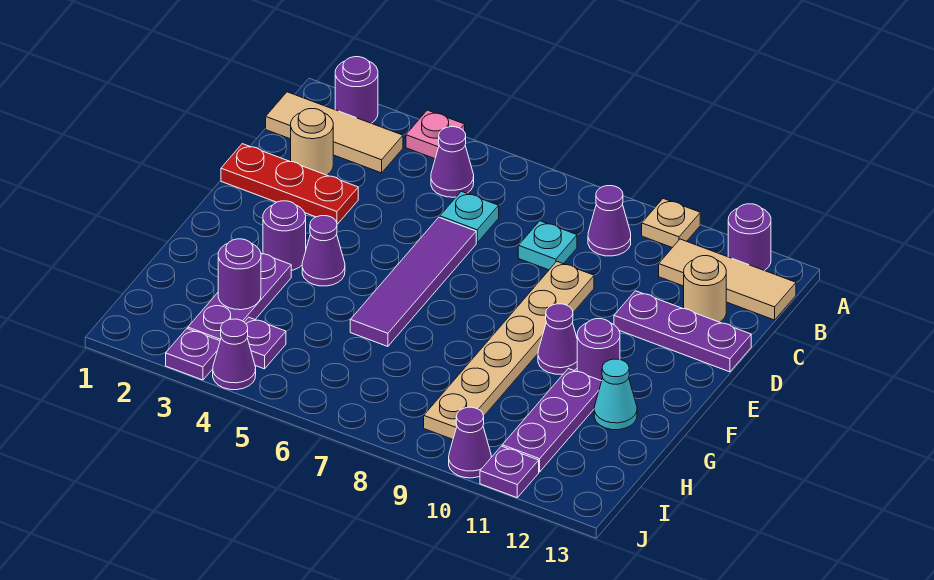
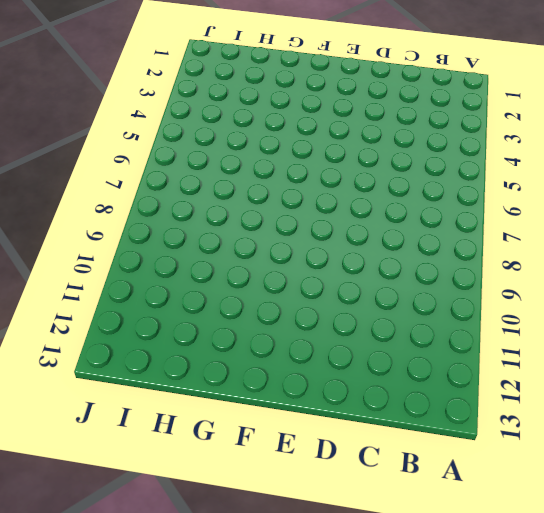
none -> purple round brick A2 level 1
none -> pink plate A4 level 1
none -> tan plate A10 level 1

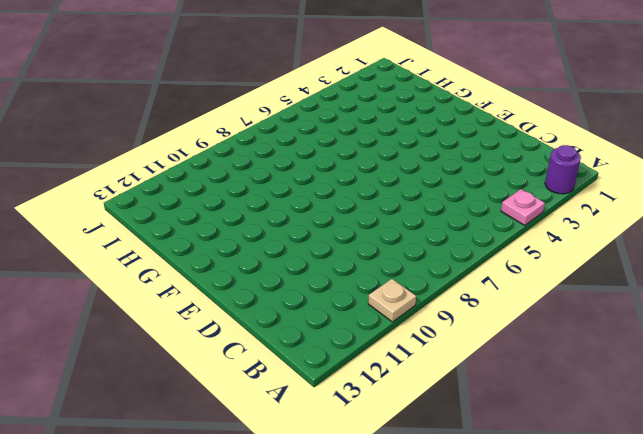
none -> purple round brick A12 level 1
none -> tan tile B1:B3 level 1
none -> purple cone B5 level 1

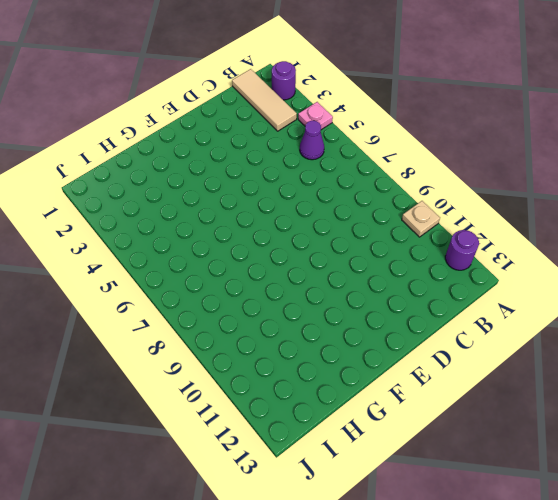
none -> purple cone B9 level 1
none -> tan tile B11:B13 level 1
none -> tan round brick C2 level 1

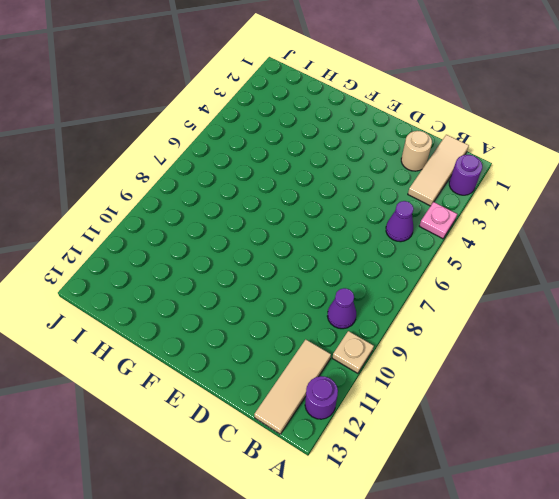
none -> cyan plate C6 level 1
none -> cyan plate C8 level 1
none -> tan round brick C12 level 1

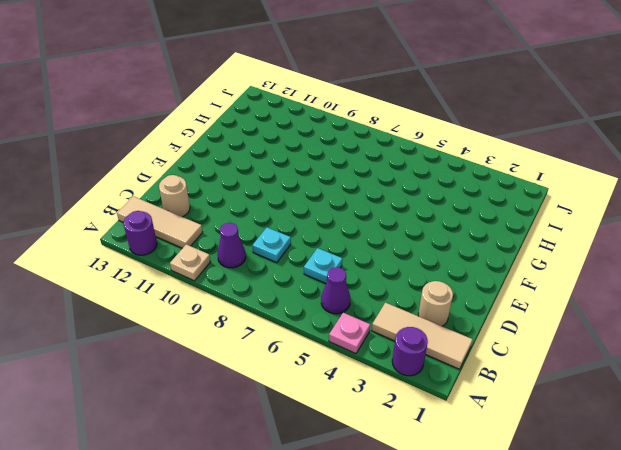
none -> red plate D1:D3 level 1
none -> purple tile D6:G6 level 1
none -> tan plate D9:I9 level 1

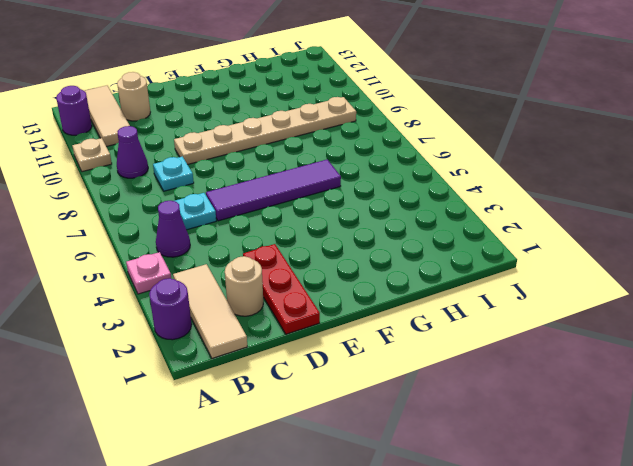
none -> purple plate D11:D13 level 1
none -> purple round brick F3 level 1
none -> purple cone F4 level 1

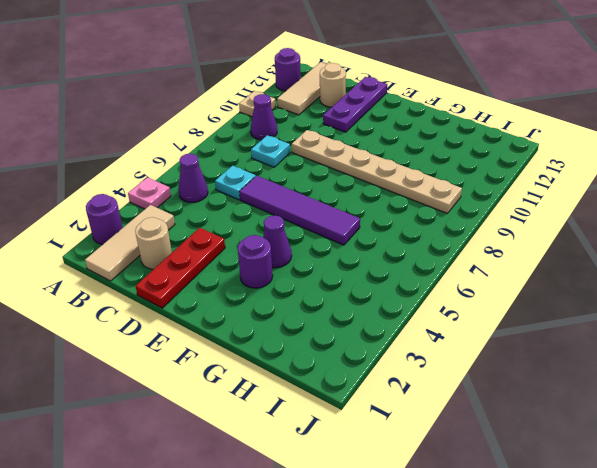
none -> purple cone F10 level 1
none -> purple round brick F11 level 1
none -> purple plate G3:I3 level 1

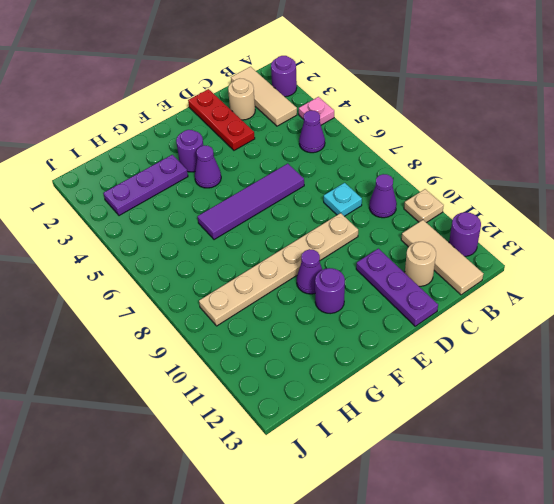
none -> cyan plate C6 level 1
none -> purple plate G11:I11 level 1
none -> cyan cone G12 level 1

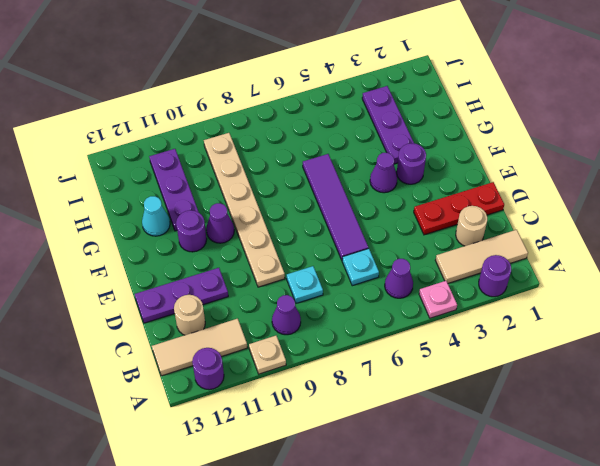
none -> purple plate I4 level 1
none -> purple plate J3 level 1
none -> purple cone J4 level 1

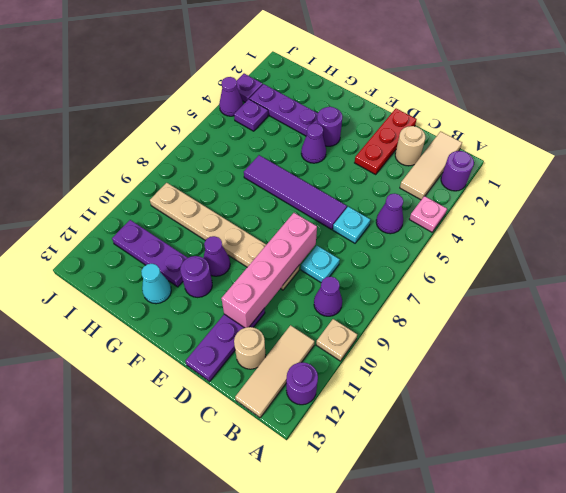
pink brick D8:D11 level 2 -> none
none -> purple cone J10 level 1
none -> purple plate J11 level 1
none -> purple round brick H3 level 2

